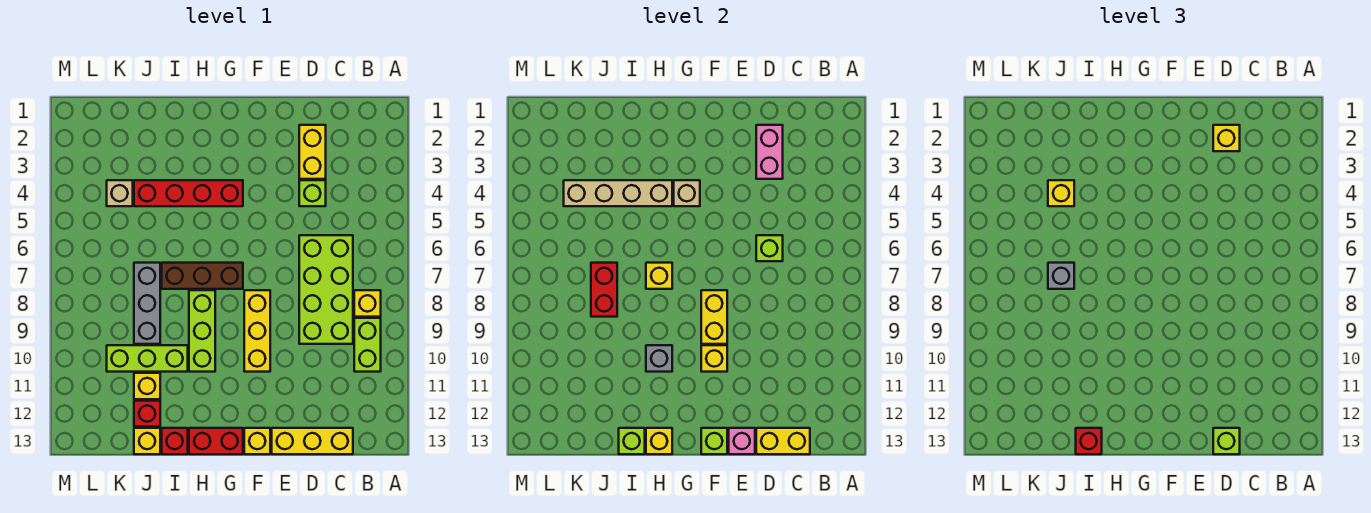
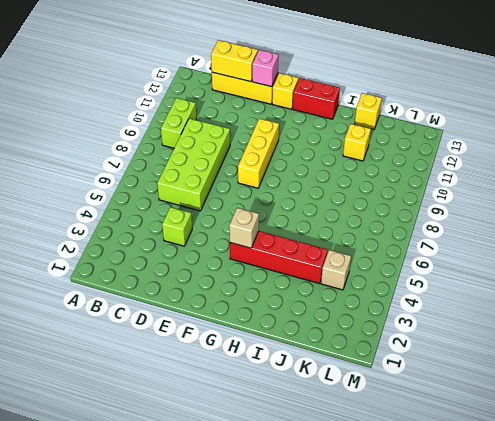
none -> yellow brick B8 level 1
none -> yellow brick D2:D3 level 1
none -> brown brick G7:I7 level 1
none -> lime brick H8:H10 level 1

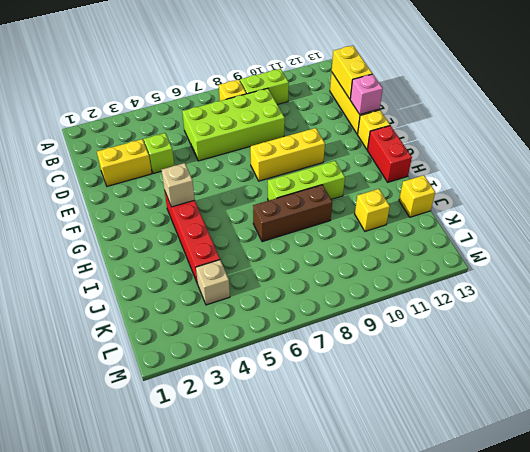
brown brick I7:I9 level 1 -> brown brick G7:I7 level 1
none -> lime brick I10:K10 level 1
none -> red brick I13 level 1
none -> grey brick J7:J9 level 1
none -> red brick J12 level 1

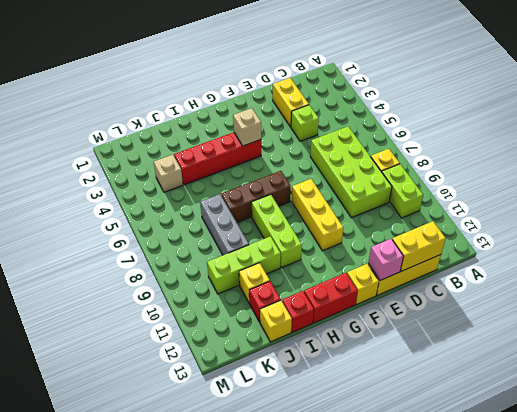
none -> pink brick D2:D3 level 2
none -> lime brick D6 level 2
none -> yellow brick F8:F9 level 2
none -> yellow brick F10 level 2

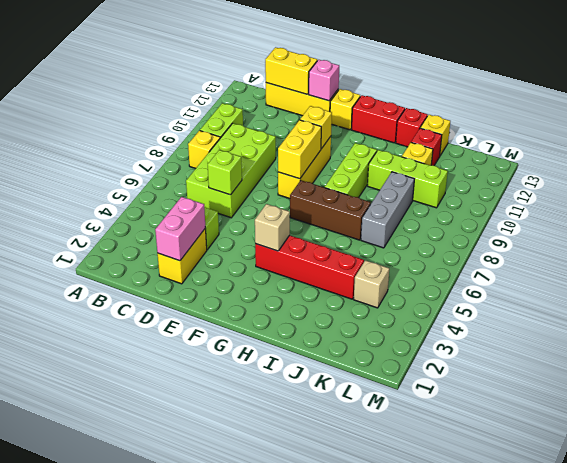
none -> lime brick F13 level 2
none -> tan brick H4:K4 level 2
none -> yellow brick H7 level 2
none -> grey brick H10 level 2

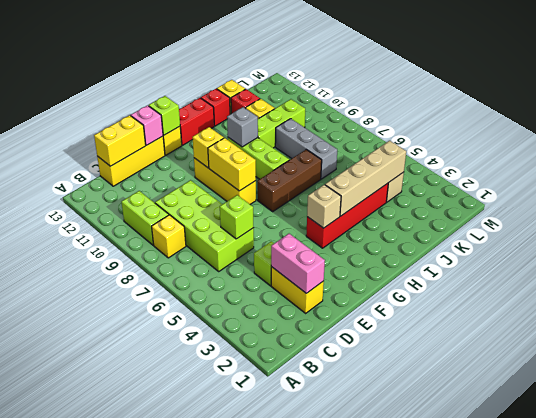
none -> yellow brick H7 level 2
none -> yellow brick H13 level 2
none -> lime brick I13 level 2
none -> red brick J7:J8 level 2

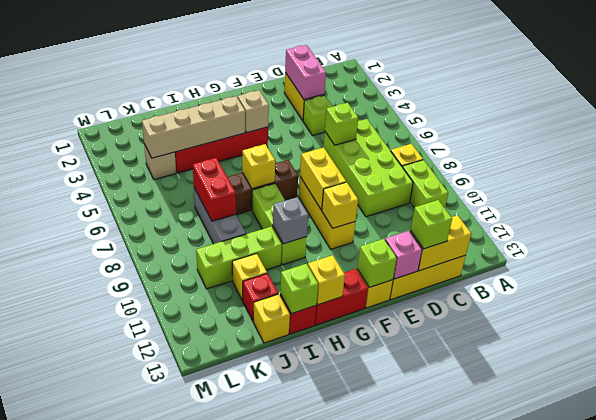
none -> yellow brick D2 level 3
none -> red brick I13 level 3
none -> yellow brick J4 level 3
none -> grey brick J7 level 3

